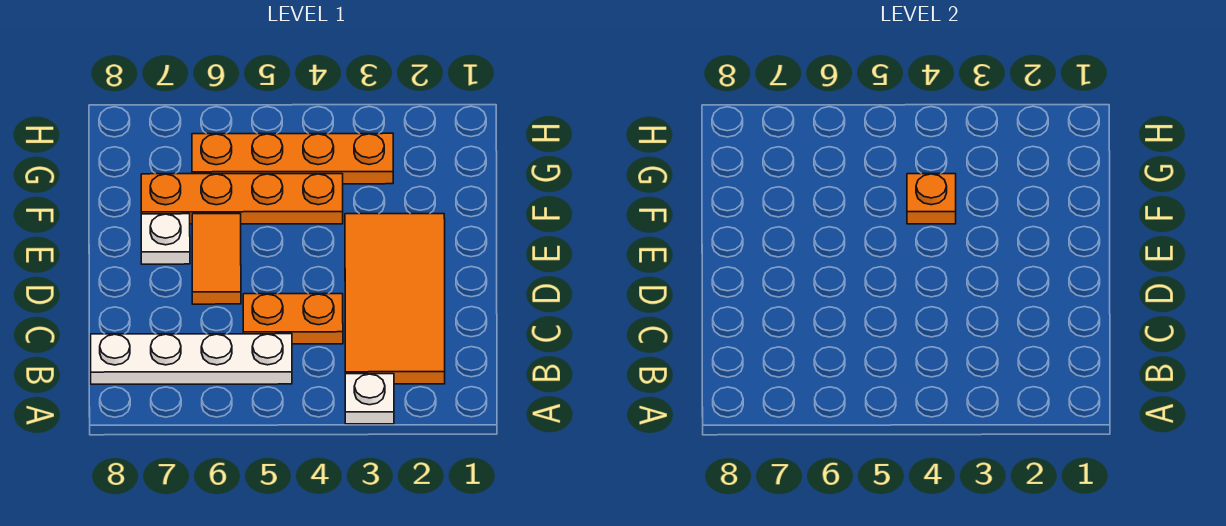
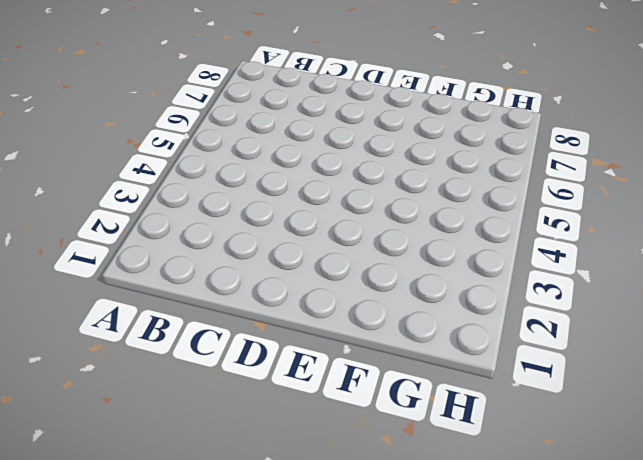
none -> white plate A3 level 1
none -> orange tile B2:E3 level 1

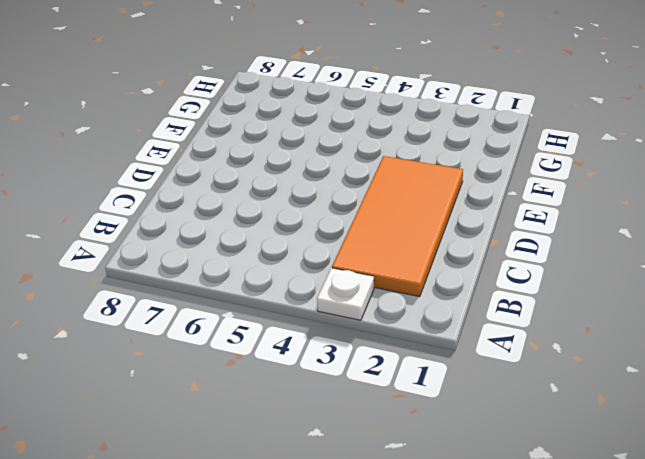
none -> white plate B5:B8 level 1
none -> orange plate C4:C5 level 1

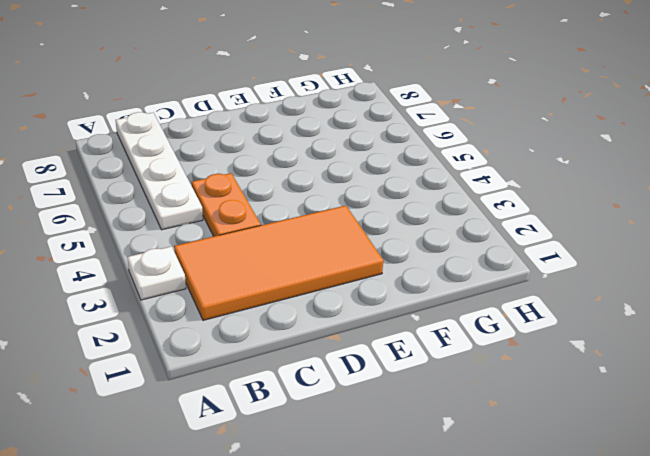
none -> orange tile D6:E6 level 1
none -> white plate E7 level 1

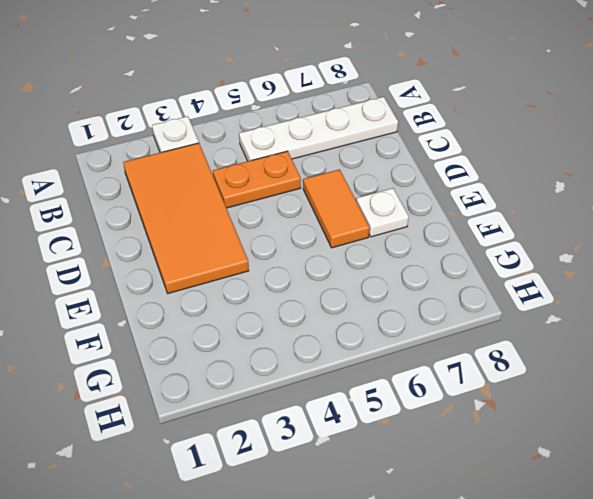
none -> orange plate F4:F7 level 1
none -> orange plate G3:G6 level 1

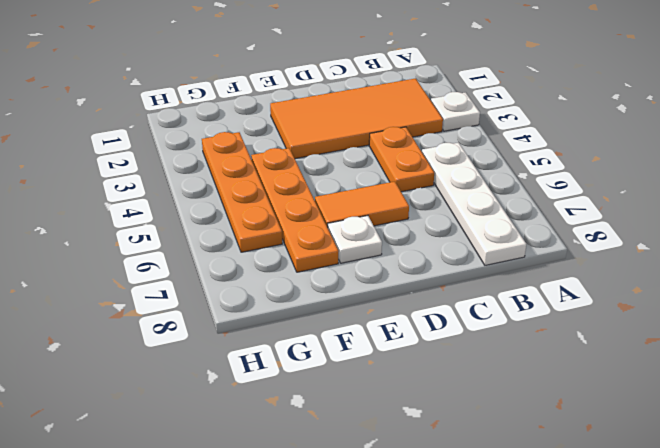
none -> orange plate F4 level 2

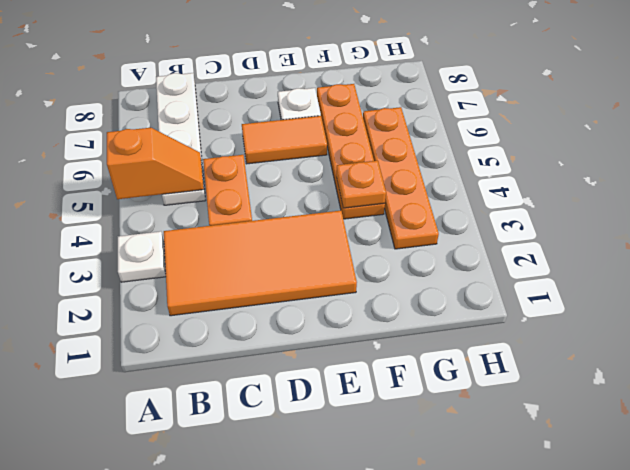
orange slope A5:B5 level 2 top A -> none

